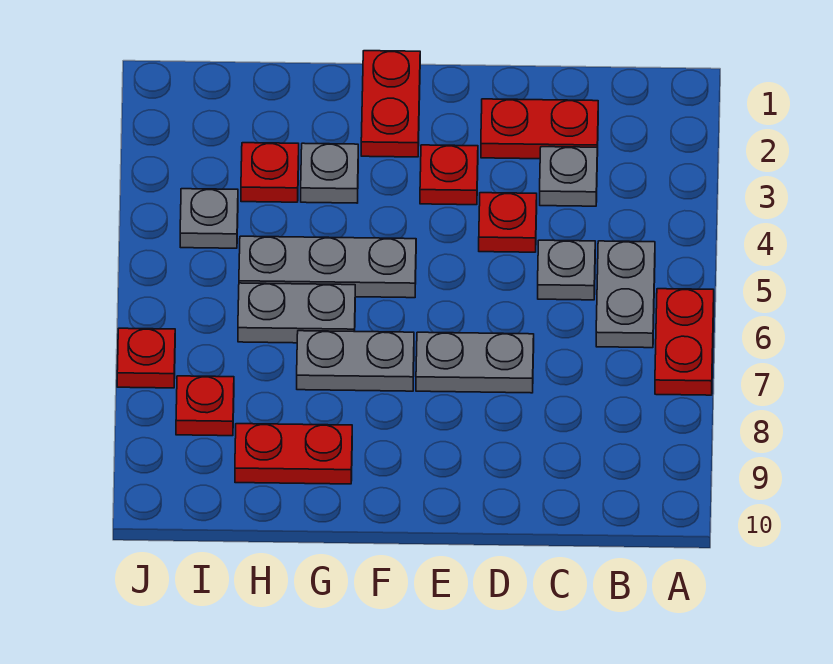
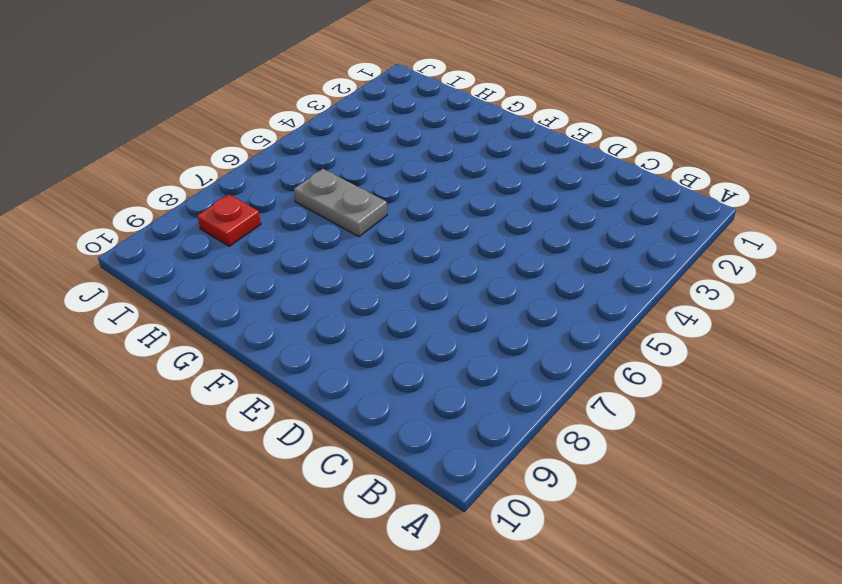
none -> red plate A6:A7 level 1
none -> grey plate B5:B6 level 1
none -> red plate C2:D2 level 1

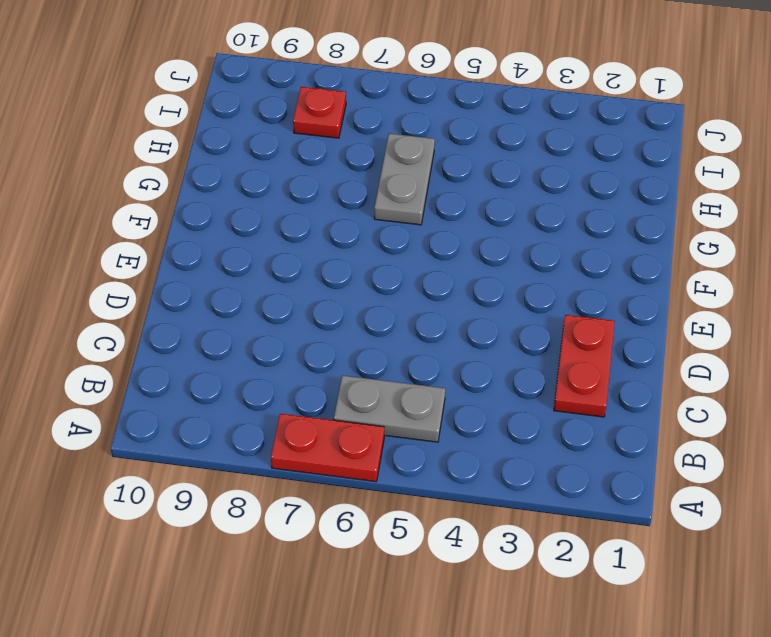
none -> grey plate C3 level 1
none -> grey plate C5 level 1
none -> red plate D4 level 1

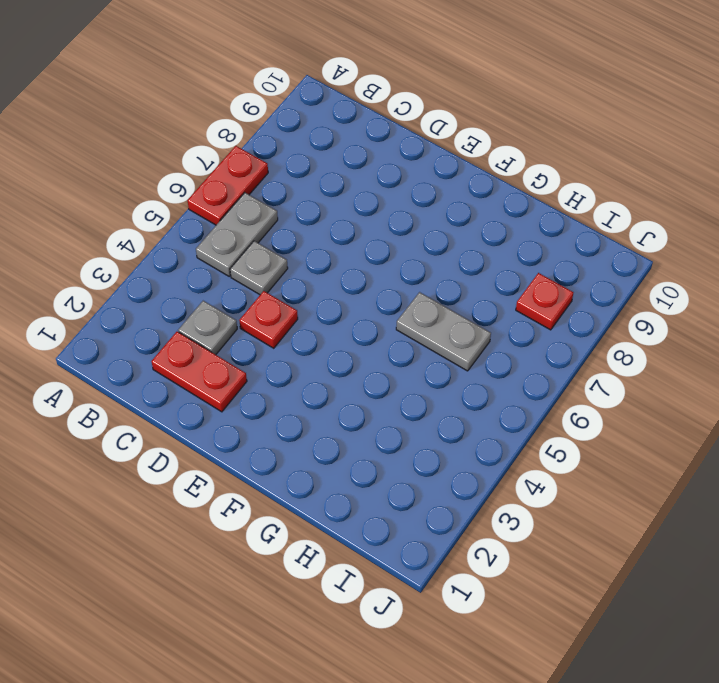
none -> grey plate D7:E7 level 1
none -> red plate E3 level 1
none -> red plate F1:F2 level 1

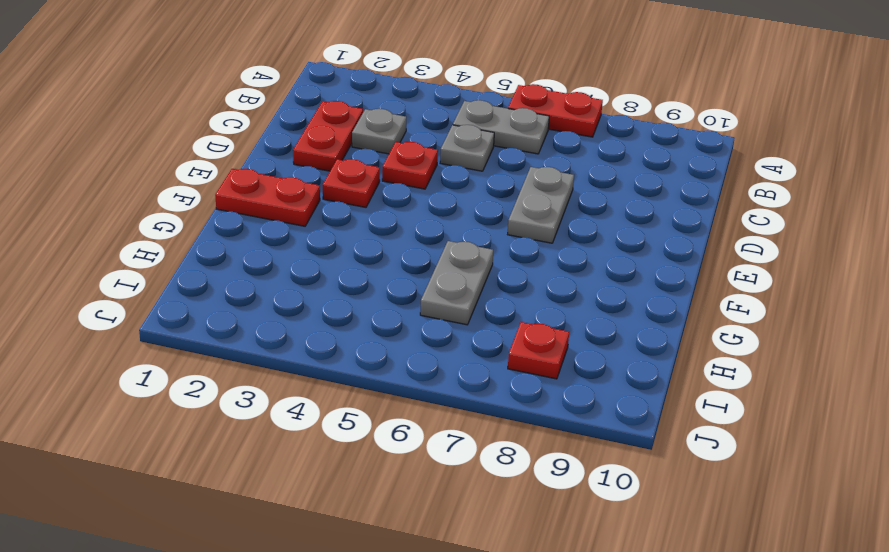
none -> grey plate F5:H5 level 1
none -> grey plate F7:G7 level 1
none -> grey plate G3 level 1

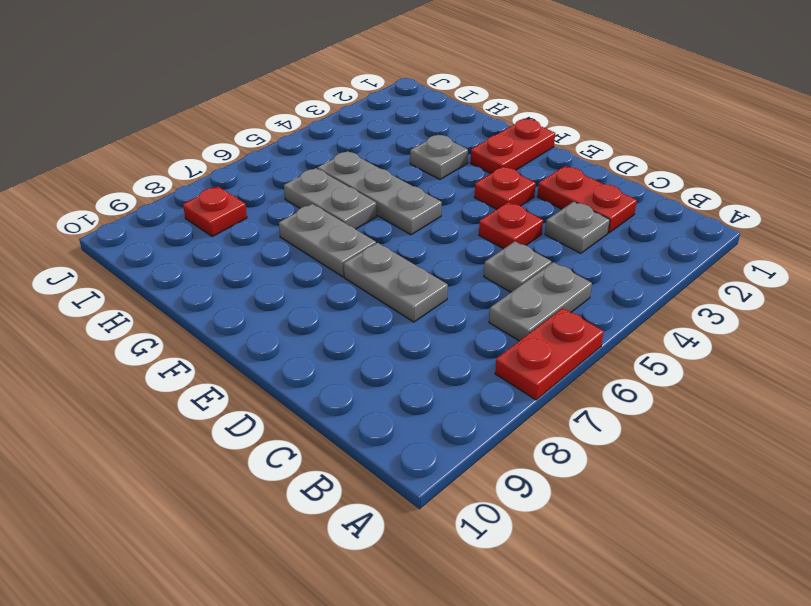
none -> red plate G9:H9 level 1
none -> red plate H3 level 1
none -> grey plate I4 level 1

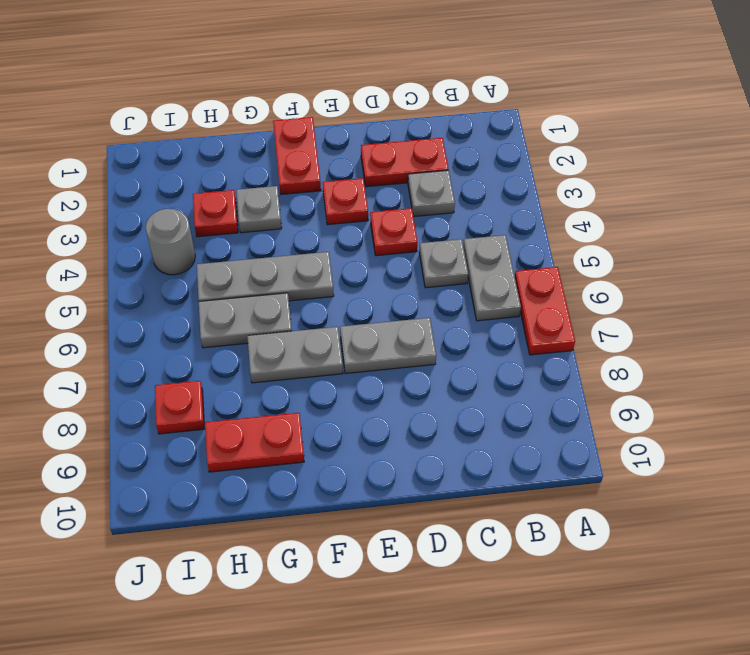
grey round brick I4 level 1 -> grey plate I4 level 1
none -> red plate J7 level 1

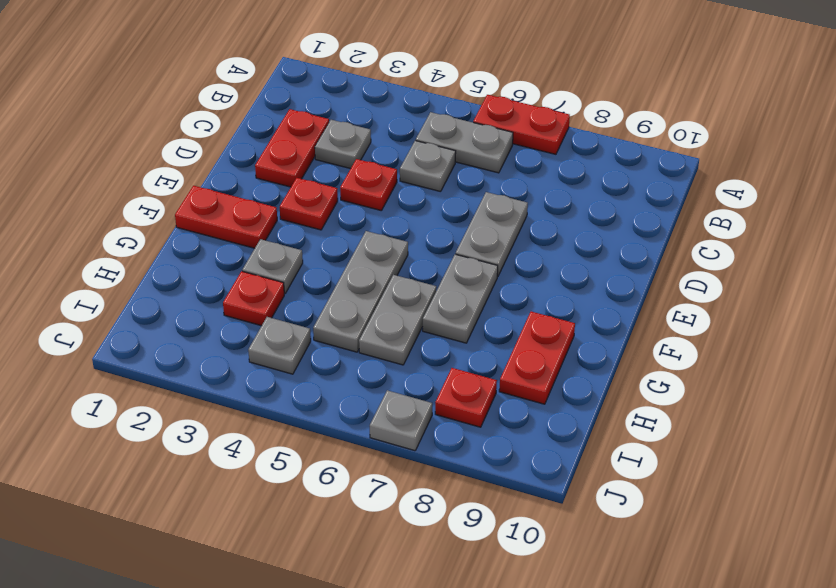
grey plate J7 level 1 -> red plate J7 level 1

